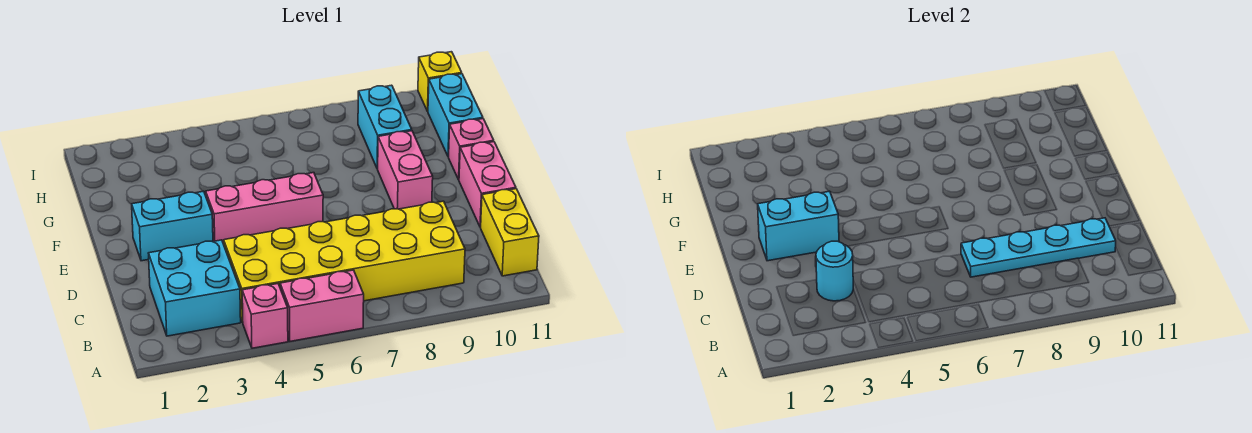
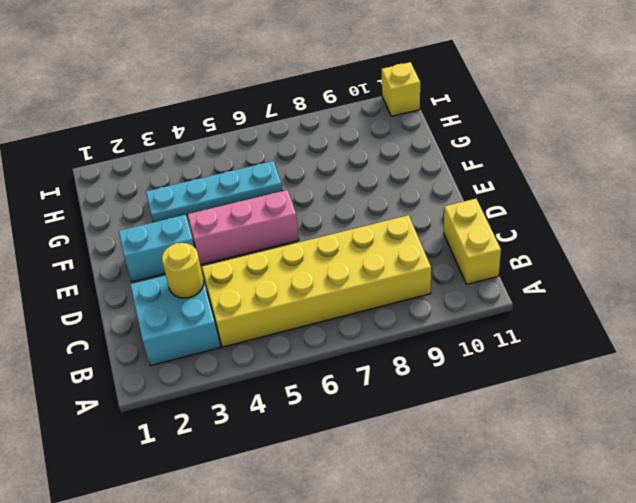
yellow round brick C3 level 2 -> cyan round brick C3 level 2
cyan plate G3:G6 level 1 -> cyan plate C7:C10 level 2
none -> pink brick A4 level 1
none -> pink brick A5:A6 level 1
none -> pink brick D11:E11 level 1

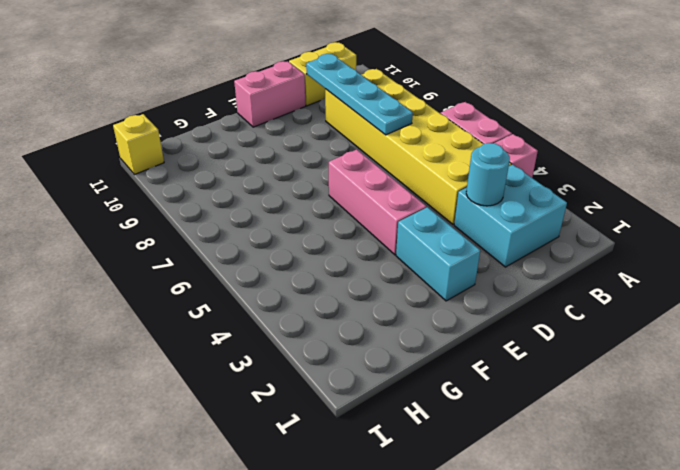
none -> pink brick E9:F9 level 1
none -> pink brick F11 level 1
none -> cyan brick G9:H9 level 1

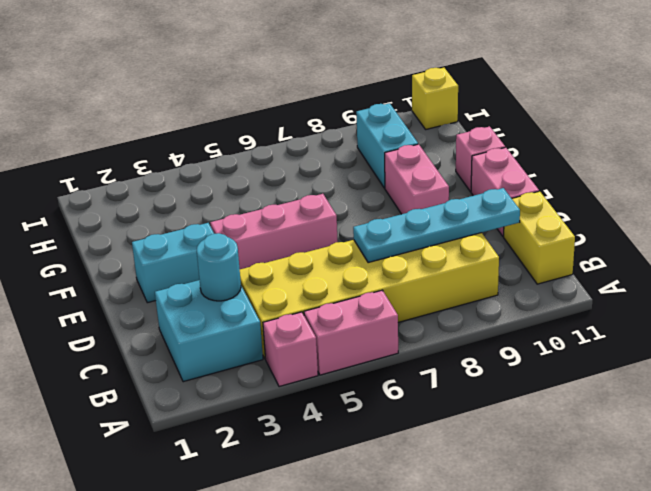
none -> cyan brick G11:H11 level 1
none -> cyan brick E2:E3 level 2

